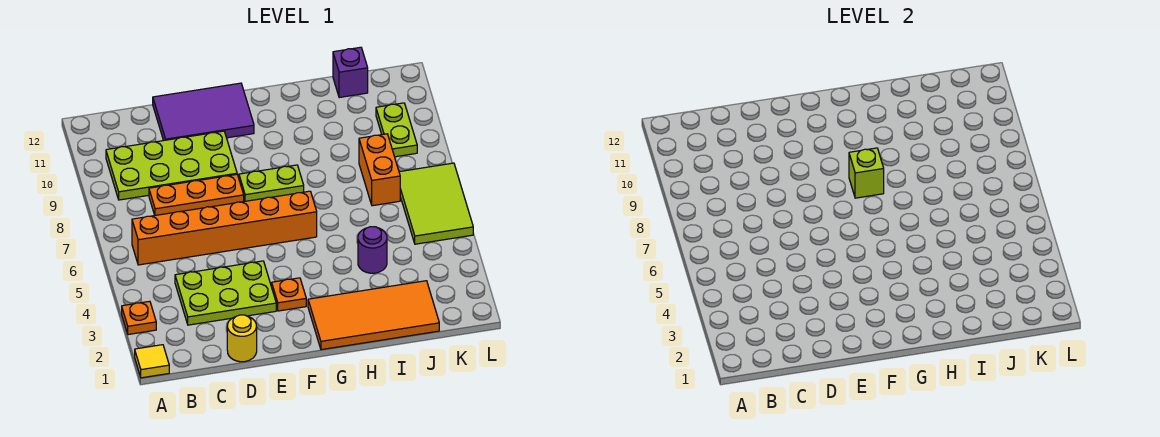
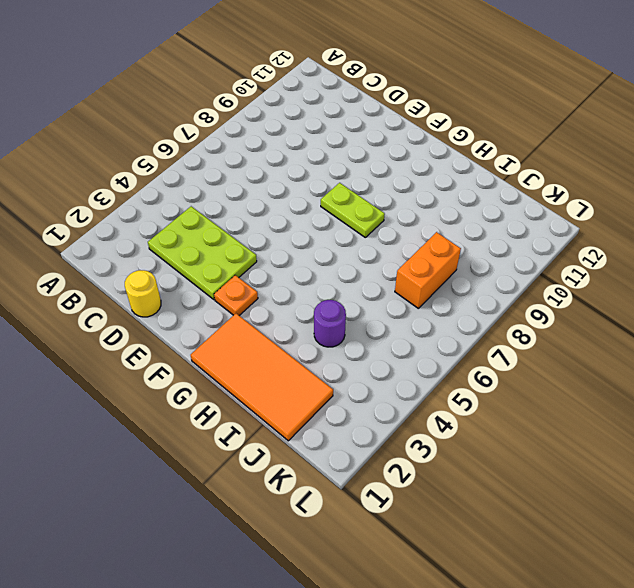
none -> yellow tile A1 level 1
none -> orange plate A3 level 1
none -> orange brick B6:G6 level 1

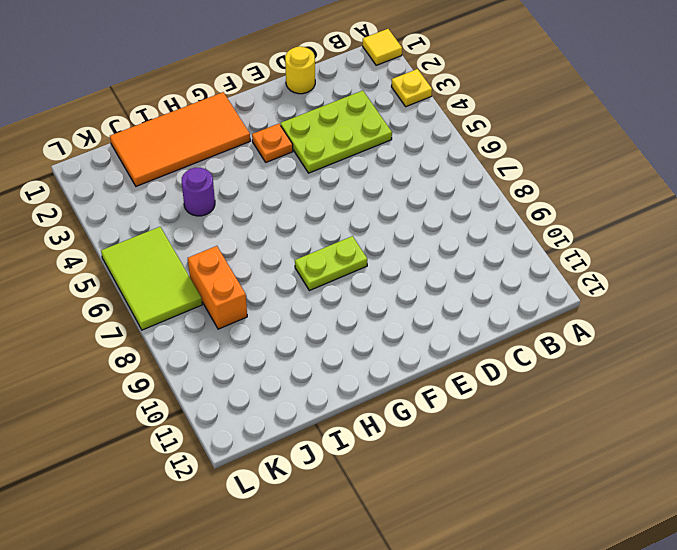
yellow plate A3 level 1 -> orange plate A3 level 1
none -> orange brick B6:G6 level 1
none -> lime plate B9:E10 level 1
none -> orange plate C8:E8 level 1

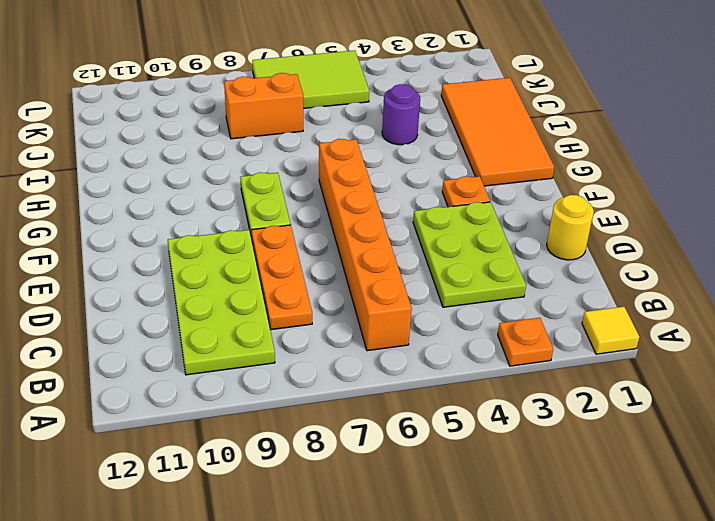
none -> purple tile D11:F12 level 1
none -> purple brick J12 level 1
none -> lime plate K9:K10 level 1

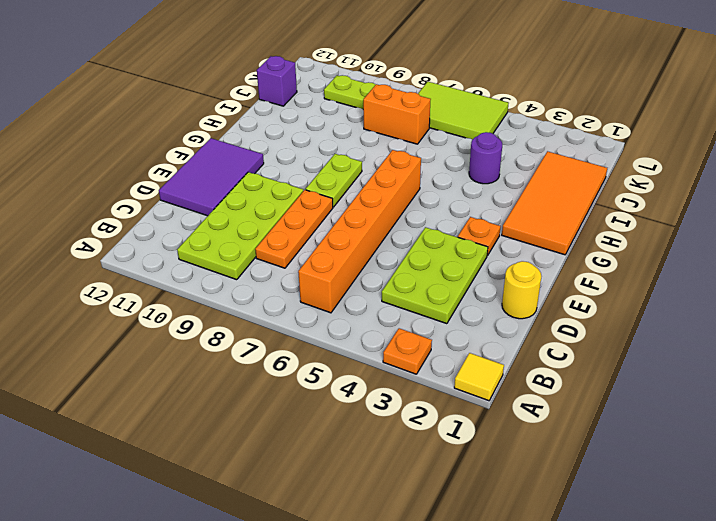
none -> lime brick G8 level 2

